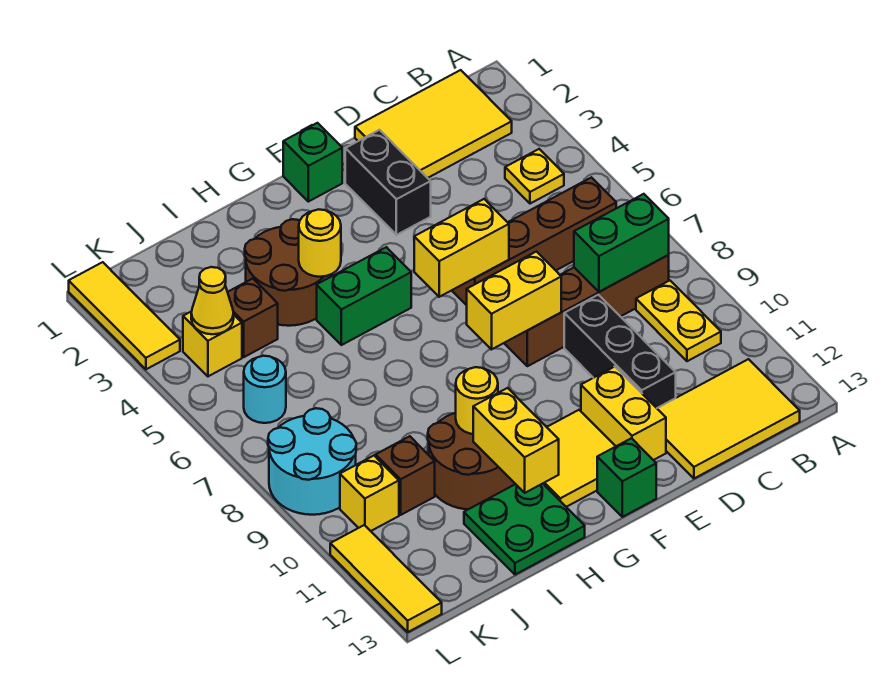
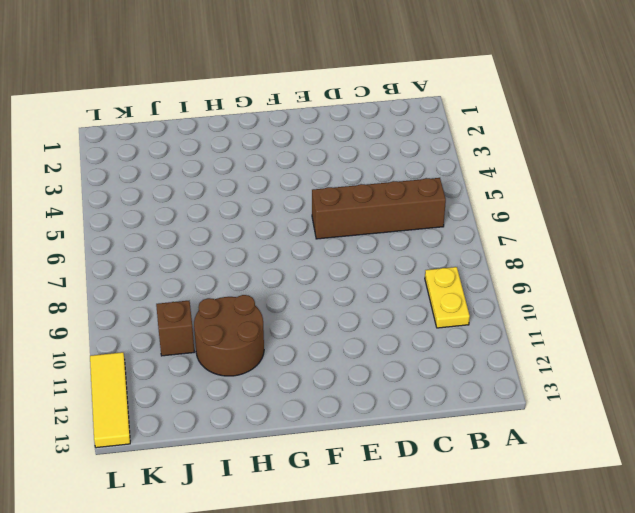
none -> yellow tile B1:D2 level 1
none -> yellow plate B4 level 1
none -> brown brick B8:E8 level 1
none -> yellow tile B12:D13 level 1

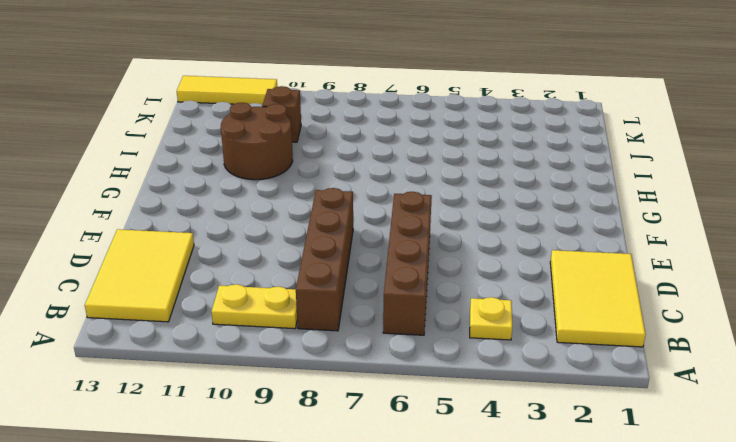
none -> black brick D9:D11 level 1
none -> black brick E2:E3 level 1
none -> yellow brick E11:E12 level 1
none -> green brick F1 level 1

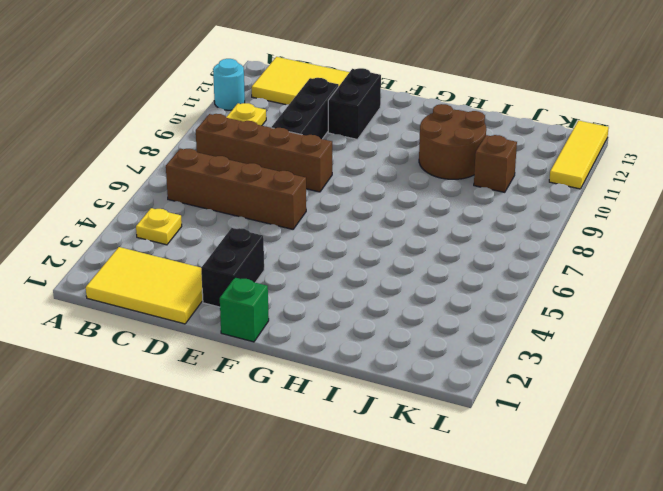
cyan round brick A11 level 1 -> cyan round brick K6 level 1
black brick E11:E12 level 1 -> yellow brick E11:E12 level 1
none -> yellow tile F11:G12 level 1
none -> green brick F13 level 1
none -> green brick G5:H5 level 1
none -> brown round brick H3:I4 level 1

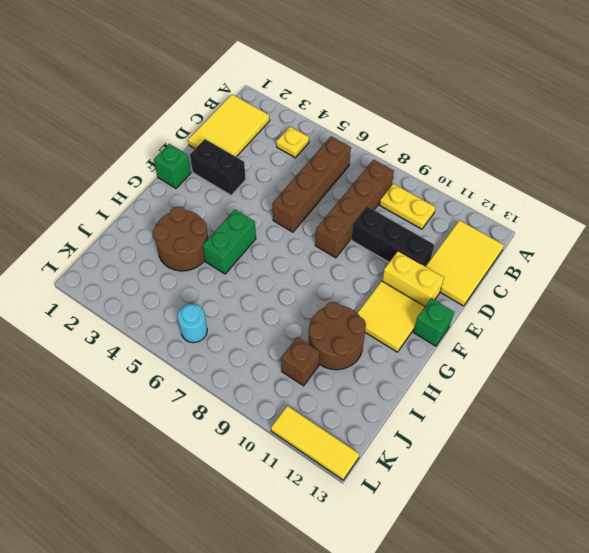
none -> green plate H12:I13 level 1
none -> brown brick J4 level 1
none -> yellow brick K4 level 1
none -> cyan round brick K8:L9 level 1

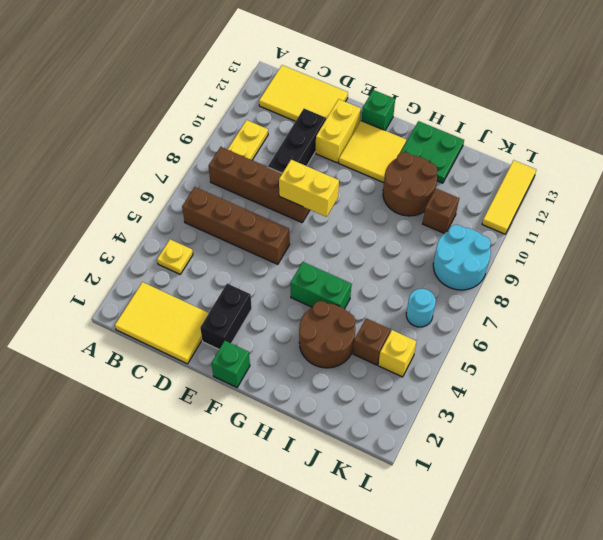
none -> yellow brick K10 level 1
none -> yellow tile L1:L3 level 1
none -> green brick B8:C8 level 2
none -> yellow brick E6:F6 level 2

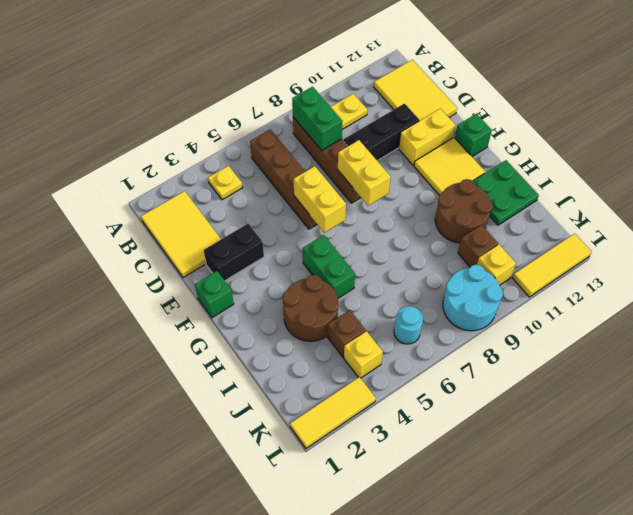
none -> yellow round brick H4 level 2
none -> yellow round brick H10 level 2
none -> yellow brick H11:H12 level 2
none -> yellow cone K4 level 2

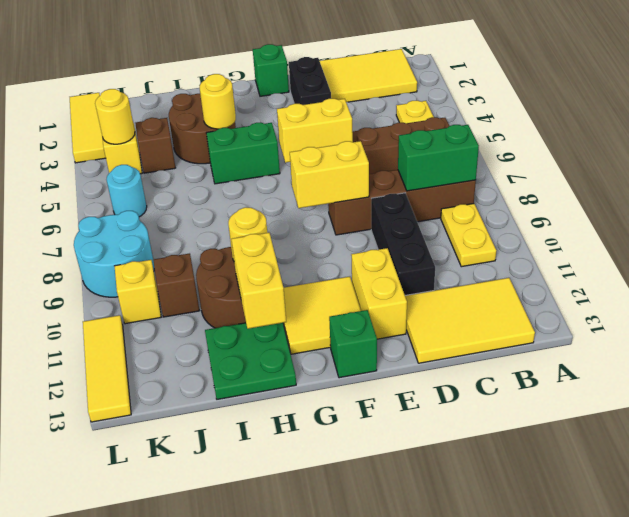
yellow round brick K4 level 2 -> yellow cone K4 level 2

